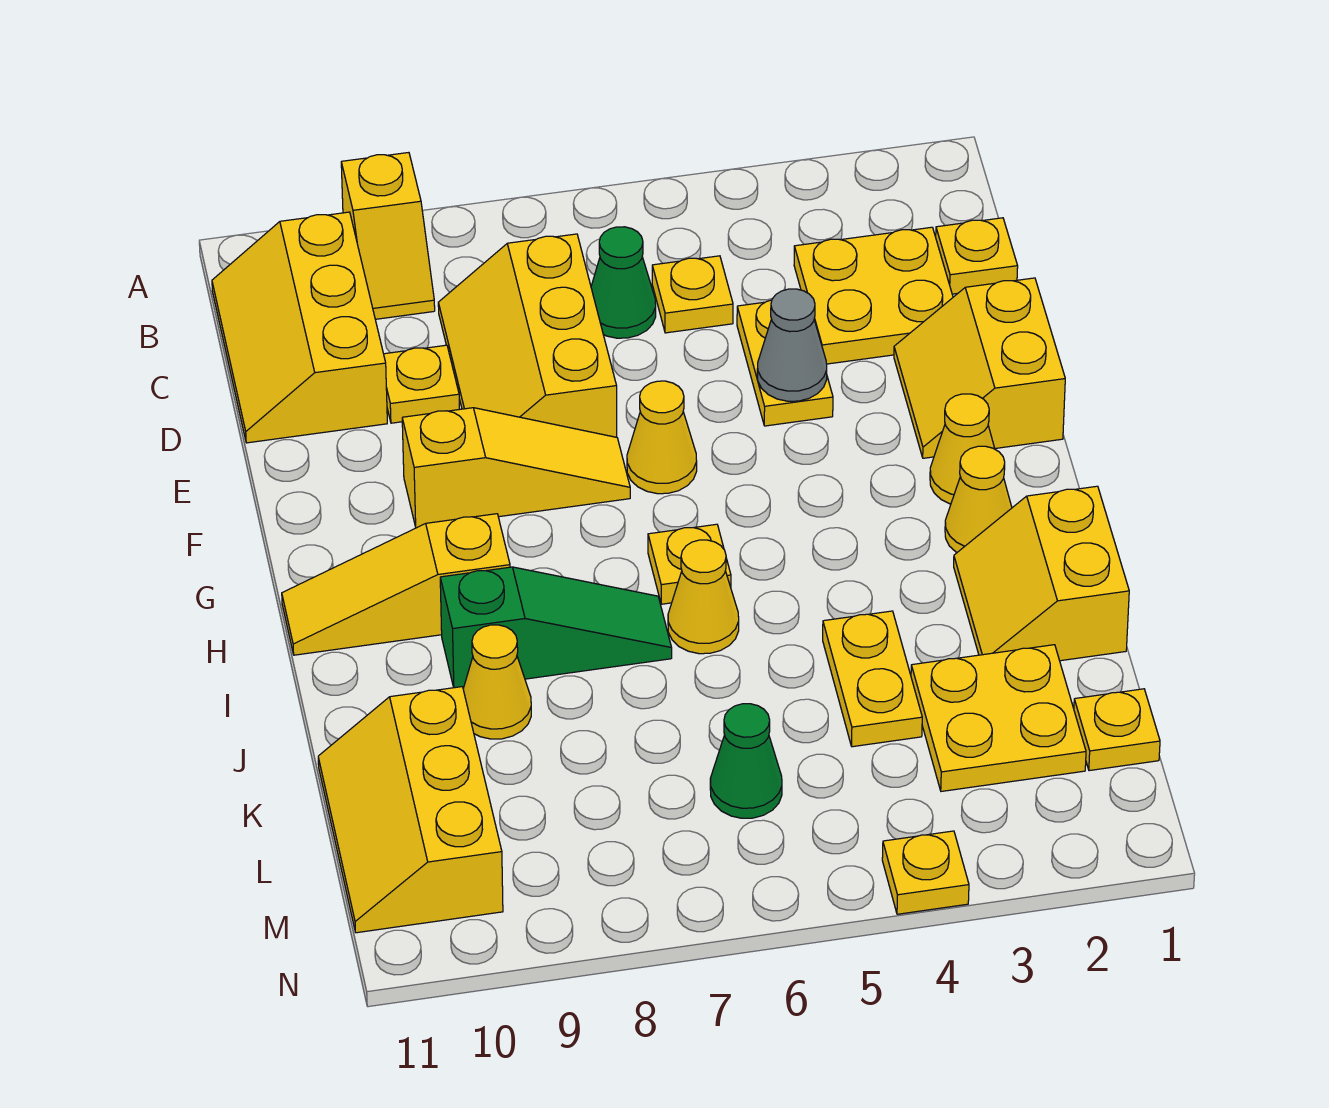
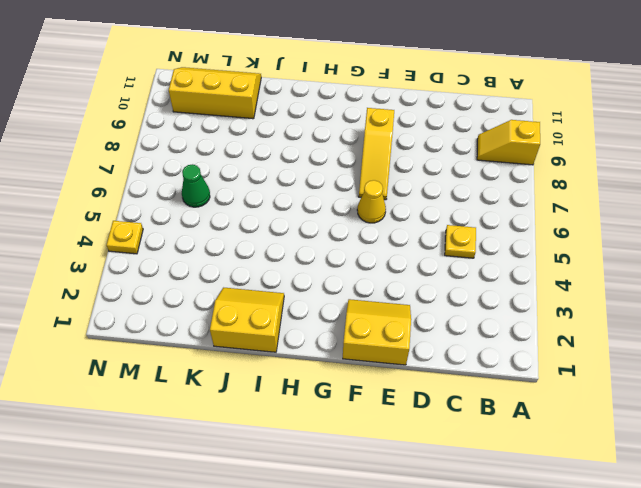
none -> yellow slope B10:D11 level 1 top 10
none -> yellow plate C1 level 1
none -> yellow plate C2:D3 level 1

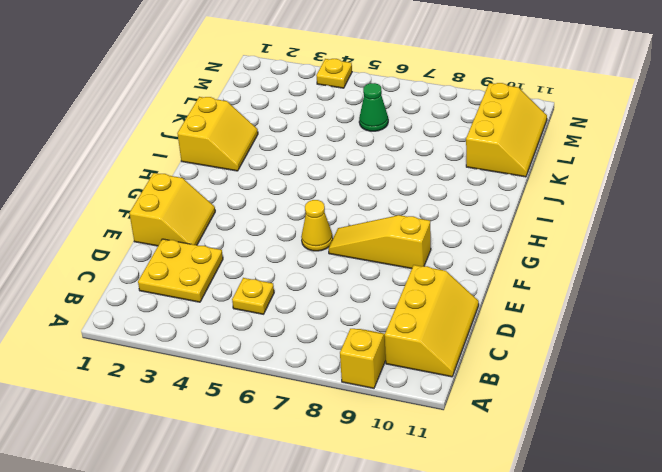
none -> yellow plate C1 level 1
none -> green cone C6 level 1
none -> yellow slope C7:E8 level 1 top 7

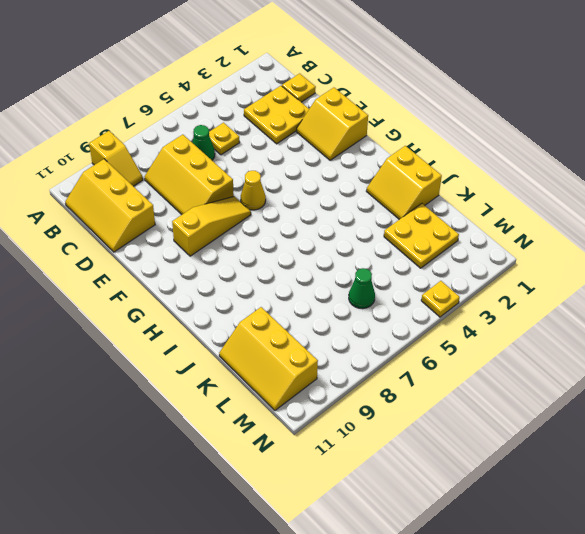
none -> yellow plate D4:E4 level 1
none -> yellow plate D9 level 1
none -> yellow cone G2 level 1

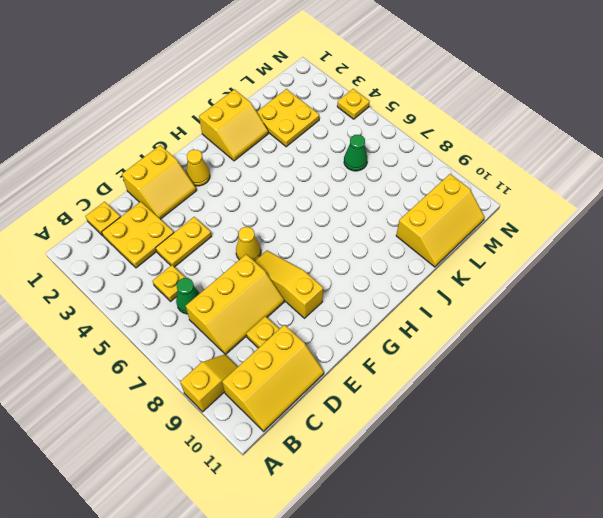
none -> yellow cone H2 level 1
none -> yellow plate H6 level 1
none -> yellow slope H9:H11 level 1 top 9

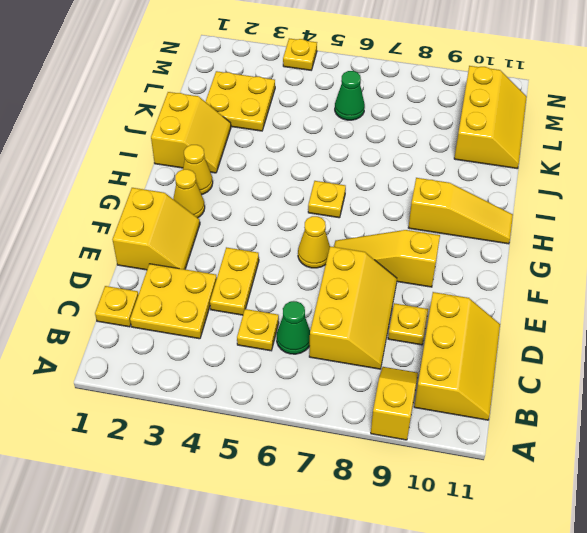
none -> yellow cone I6 level 1
none -> green slope I7:I9 level 1 top 9
none -> yellow plate J4:K4 level 1

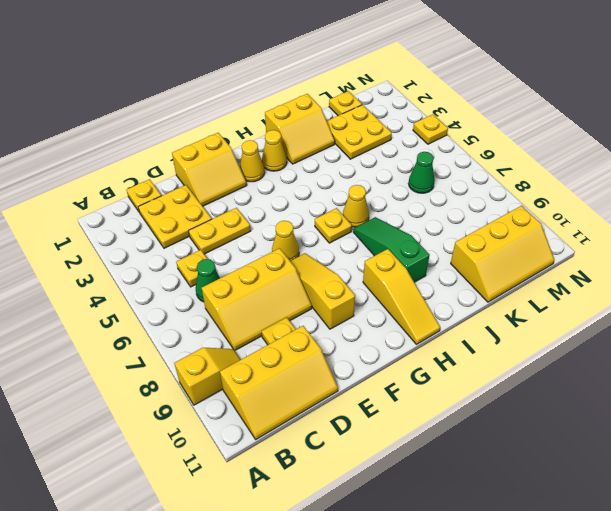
none -> yellow plate J4:K4 level 1
none -> yellow cone J9 level 1
none -> grey cone E4 level 2

